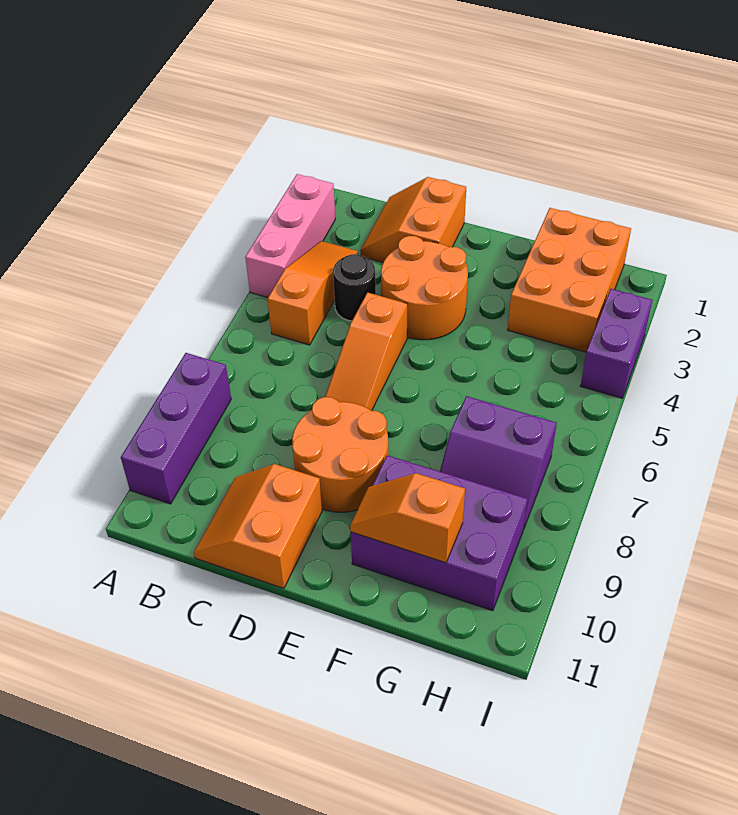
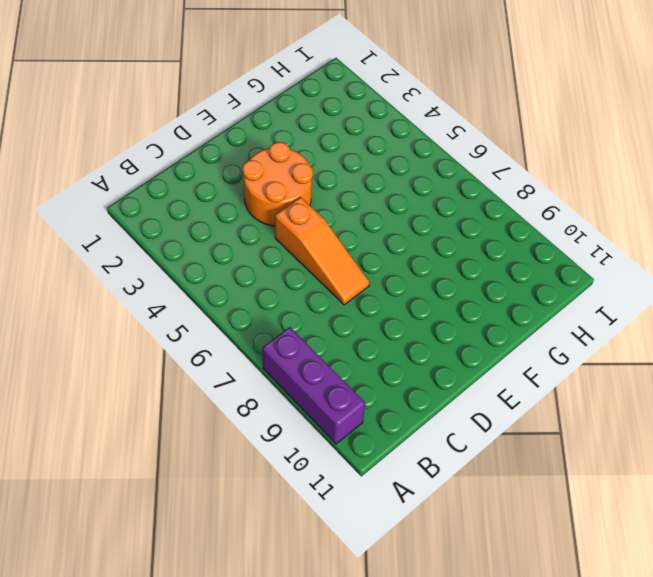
none -> pink brick A2:A4 level 1
none -> orange slope B3:B5 level 1 top 5
none -> orange slope C1:D2 level 1 top D

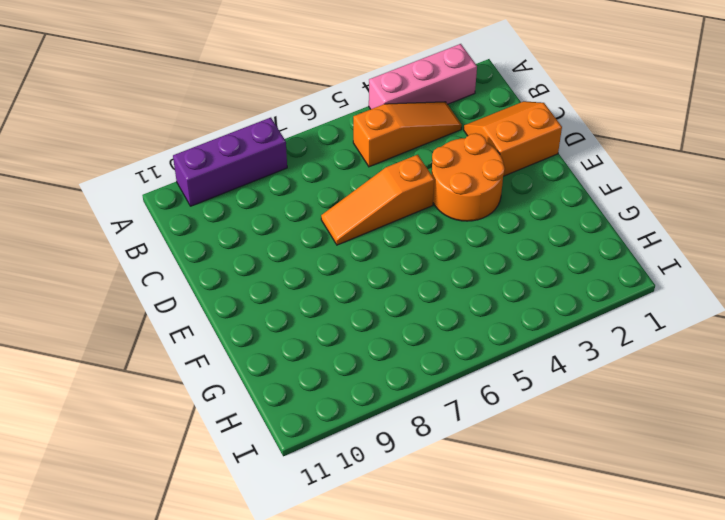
none -> black round brick C4 level 1
none -> orange slope C10:D11 level 1 top D
none -> orange round brick D8:E9 level 1

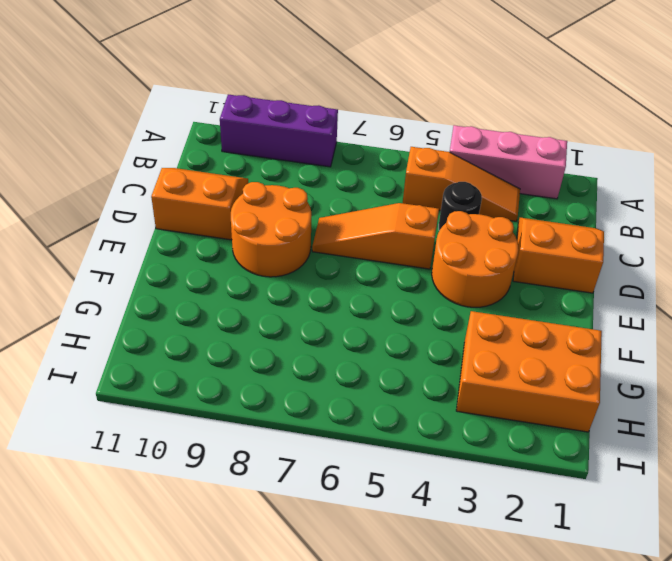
none -> purple brick F9:H10 level 1
none -> purple slope G7:H8 level 1 top 7
none -> purple brick I3:I4 level 1

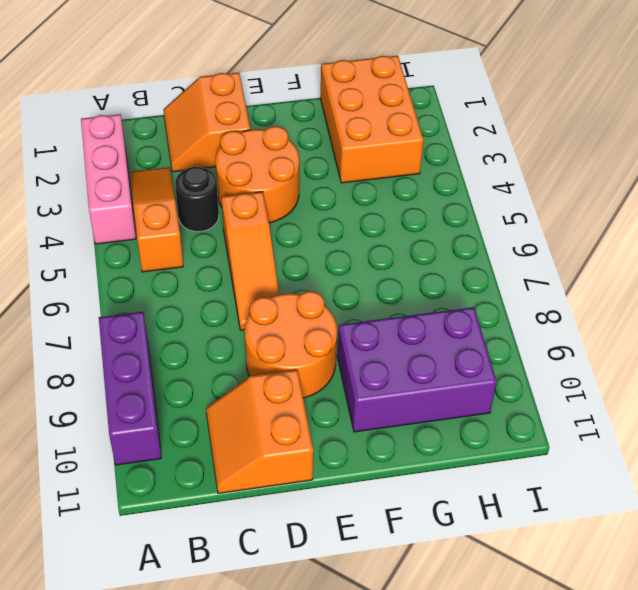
none -> purple slope G7:H8 level 1 top 7
none -> purple brick I3:I4 level 1
none -> orange slope F10:G10 level 2 top G

